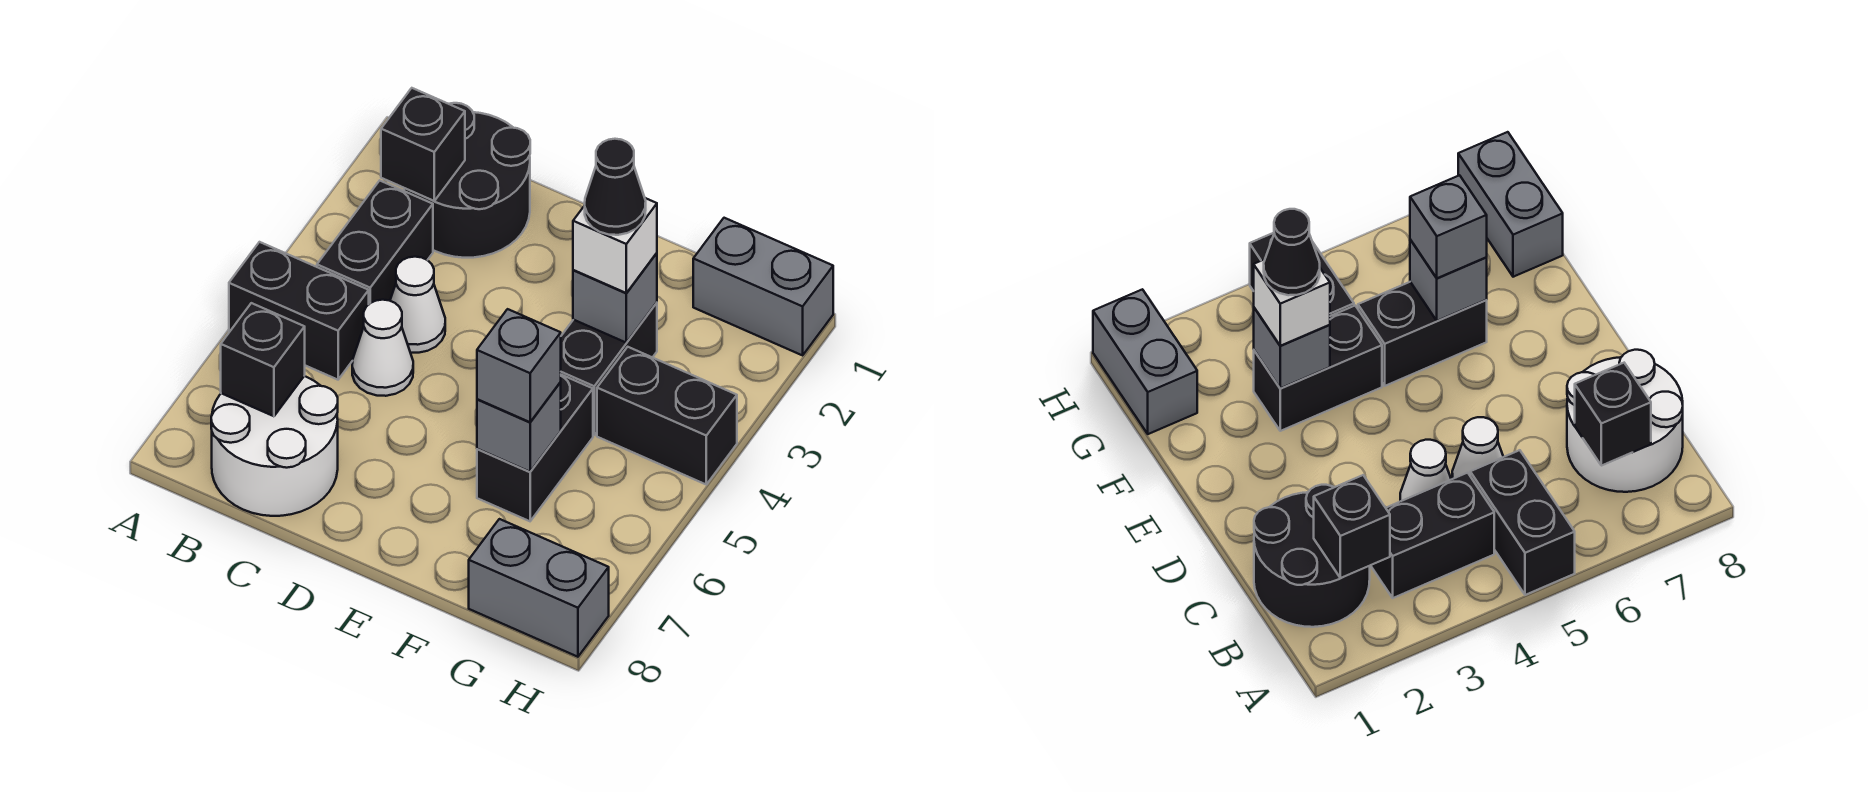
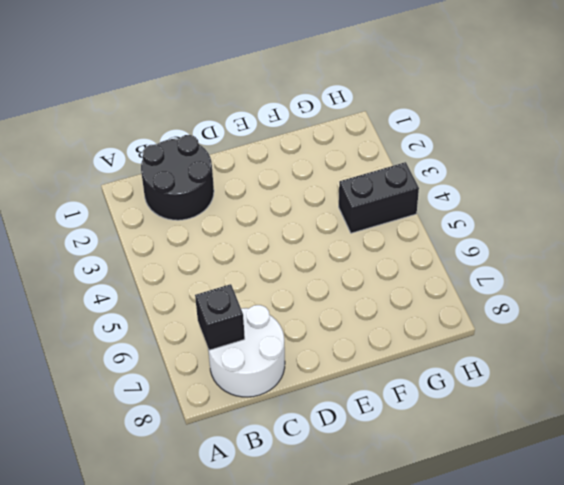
none -> black brick A5:B5 level 1
none -> black brick B3:B4 level 1
none -> white cone C4 level 1

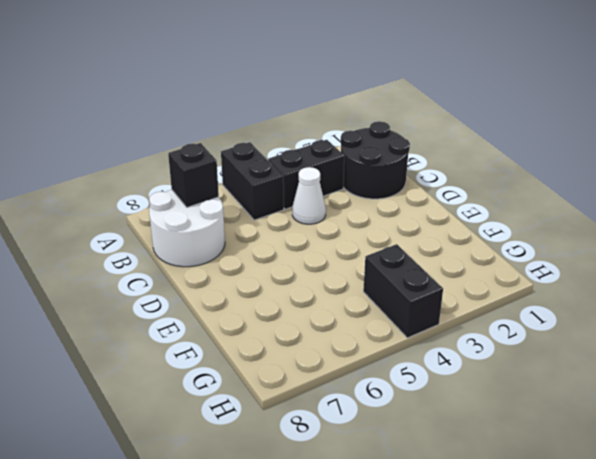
none -> white cone C5 level 1
none -> black brick F3:F4 level 1
none -> black brick F5:F6 level 1

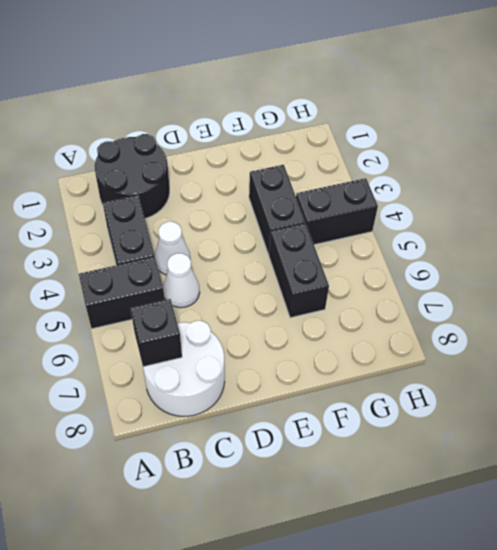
none -> grey brick G1:H1 level 1
none -> grey brick G8:H8 level 1
none -> black brick B2 level 2

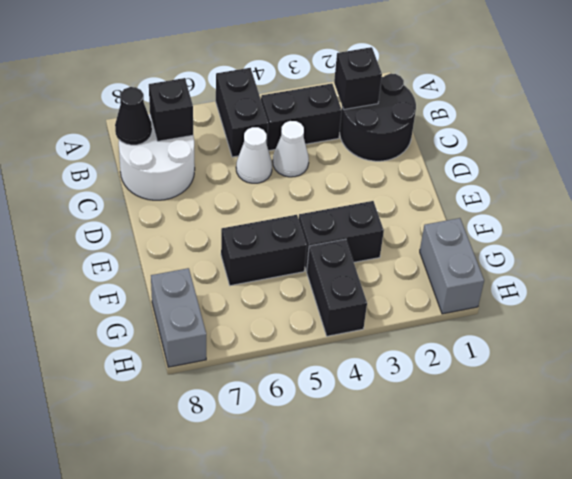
black cone B8 level 2 -> black cone F3 level 4
none -> grey brick F3 level 2
none -> grey brick F6 level 2
none -> white brick F3 level 3

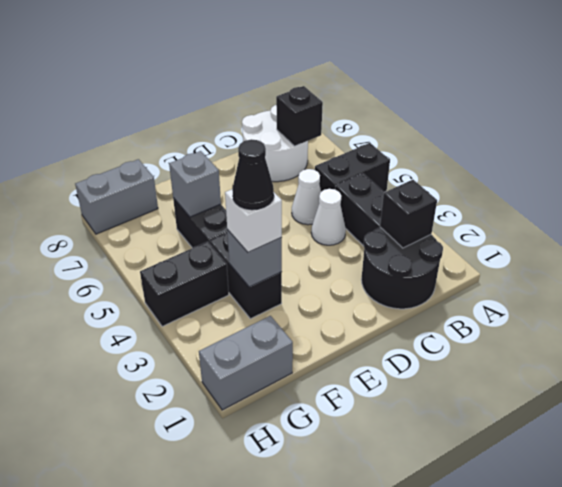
none -> grey brick F6 level 3

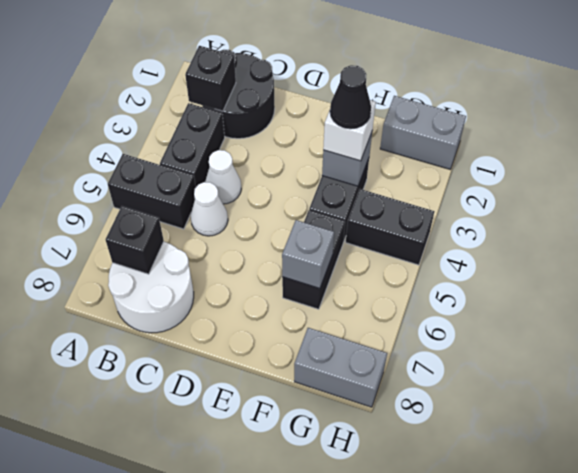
none -> grey brick F6 level 3

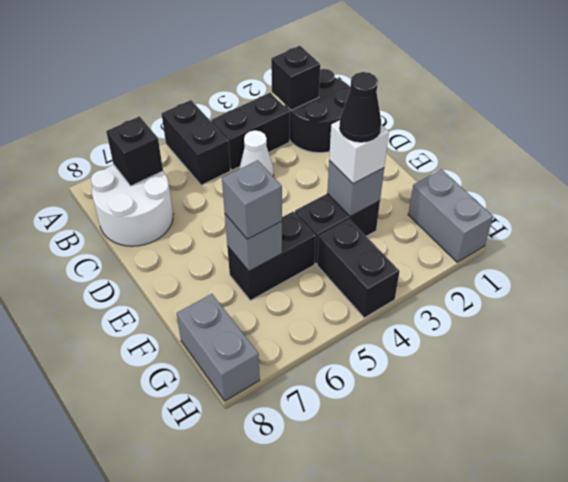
none -> white cone C5 level 1

